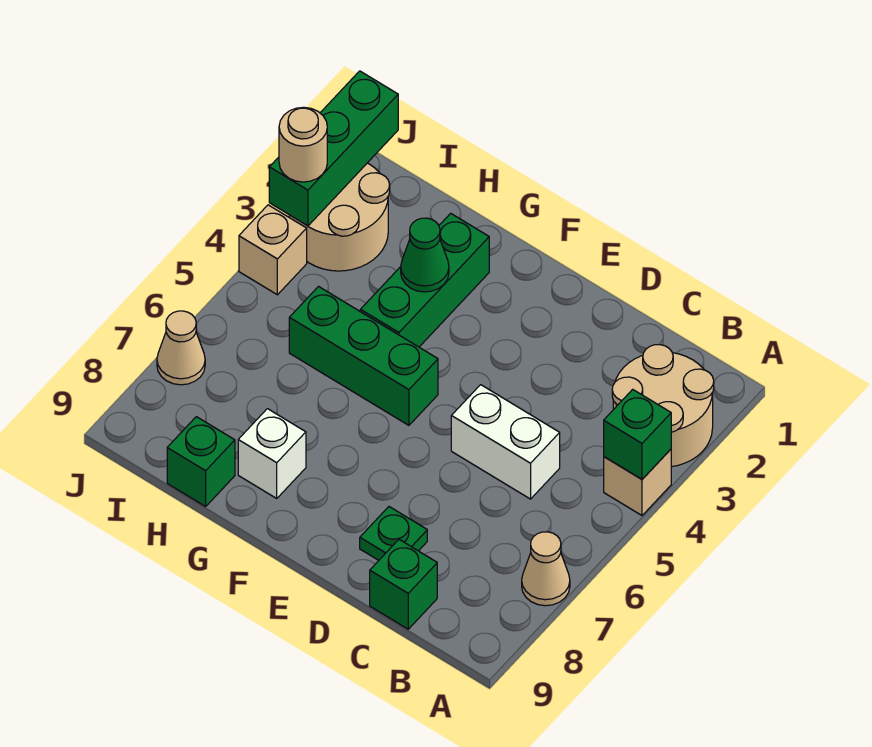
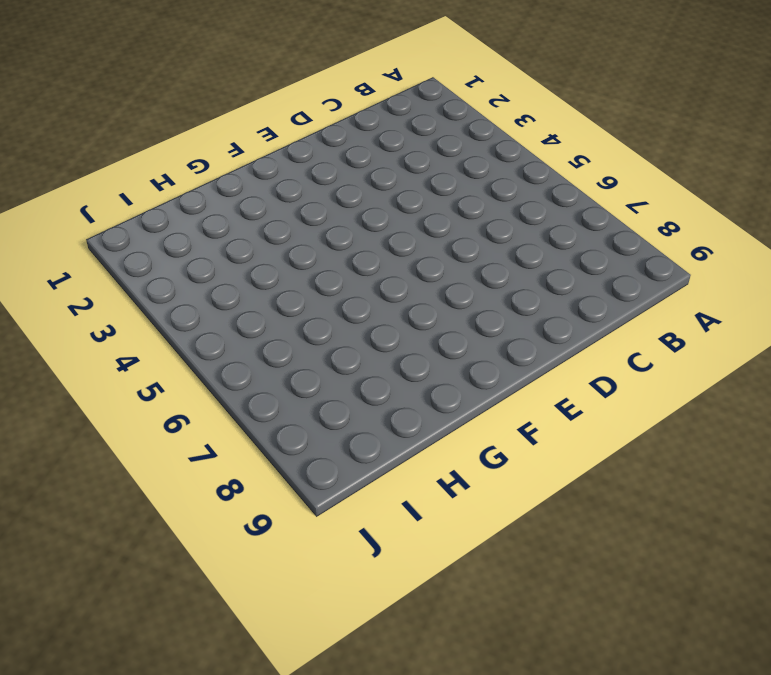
none -> tan round brick A2:B3 level 1
none -> tan brick A4 level 1
none -> tan cone A7 level 1

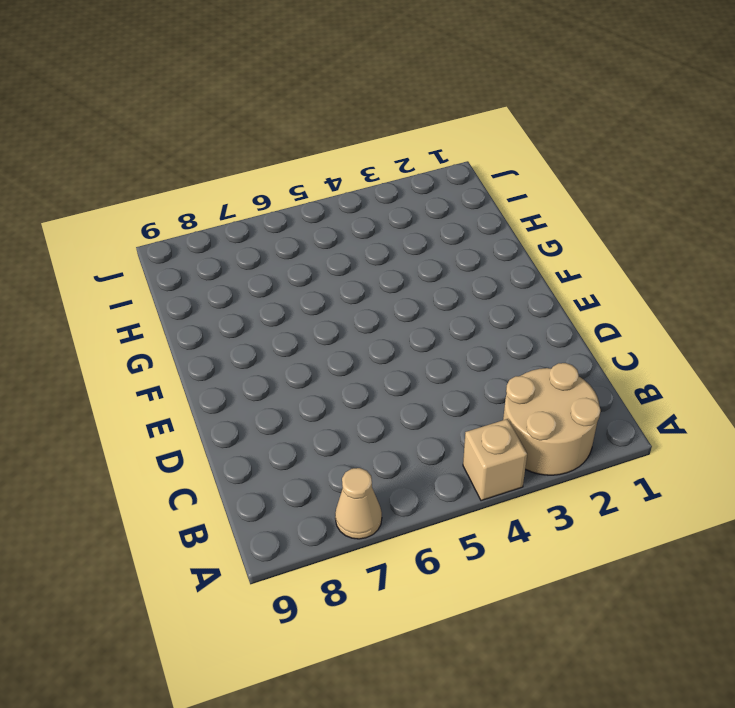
none -> white brick C5:D5 level 1
none -> green brick C9 level 1
none -> green plate D8 level 1

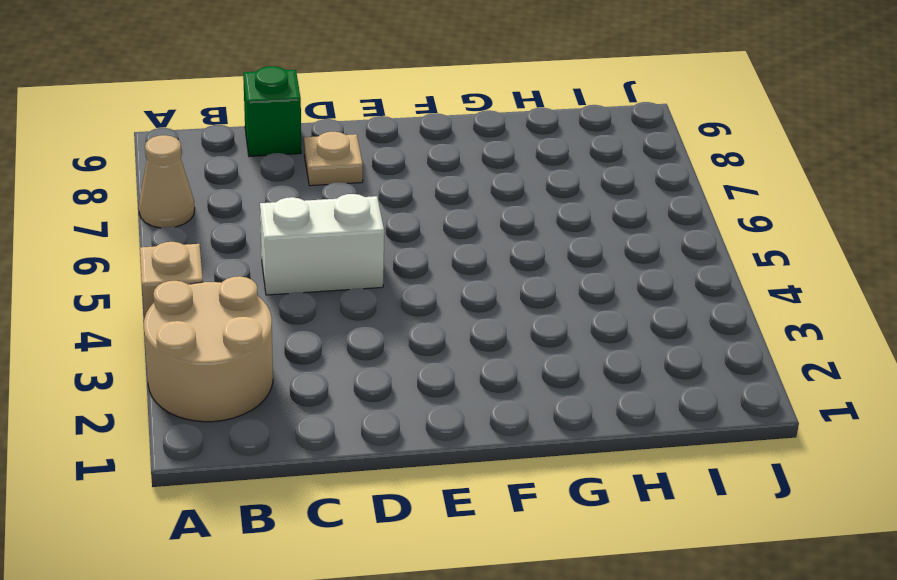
tan plate D8 level 1 -> green plate D8 level 1
none -> green brick F5:H5 level 1
none -> green brick G2:G4 level 1
none -> white brick G8 level 1

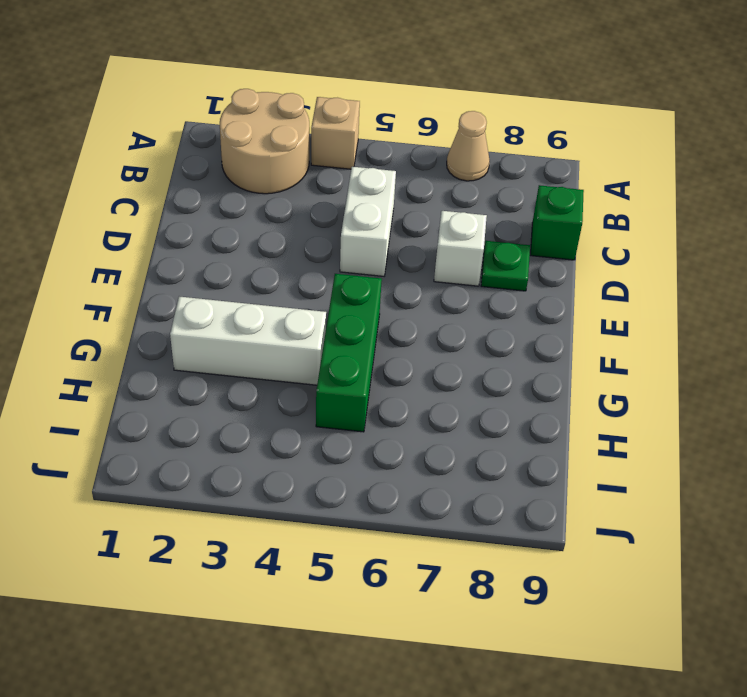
white brick D7 level 1 -> white brick G8 level 1
white brick G2:G4 level 1 -> green brick G2:G4 level 1
none -> green brick H9 level 1
none -> tan round brick I2:J3 level 1
none -> tan brick J4 level 1

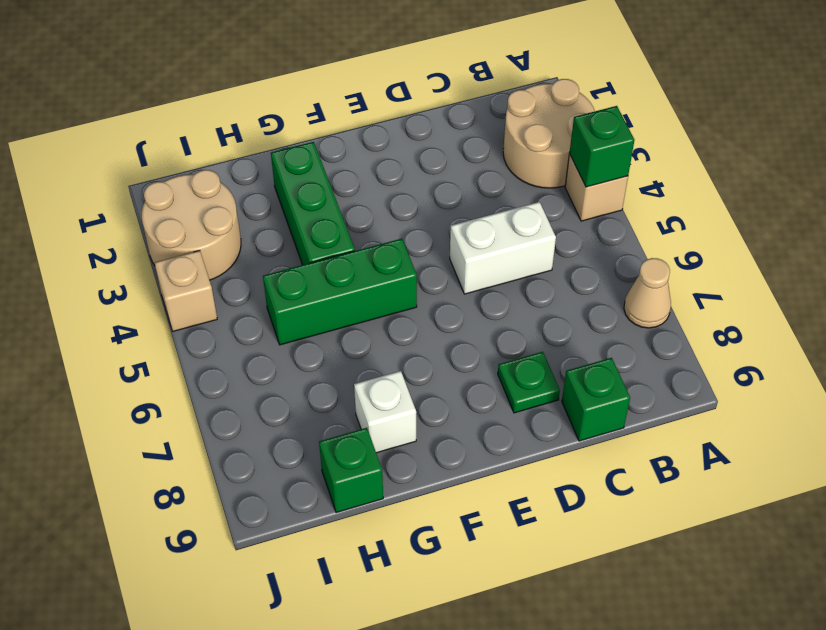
none -> tan cone J7 level 1
none -> green cone G3 level 2
none -> green brick J1:J3 level 2

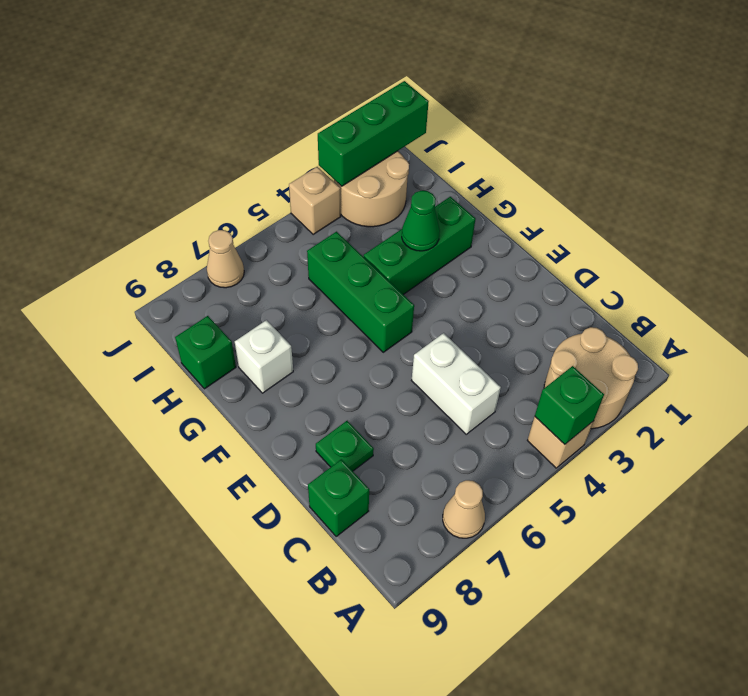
none -> tan round brick J3 level 3

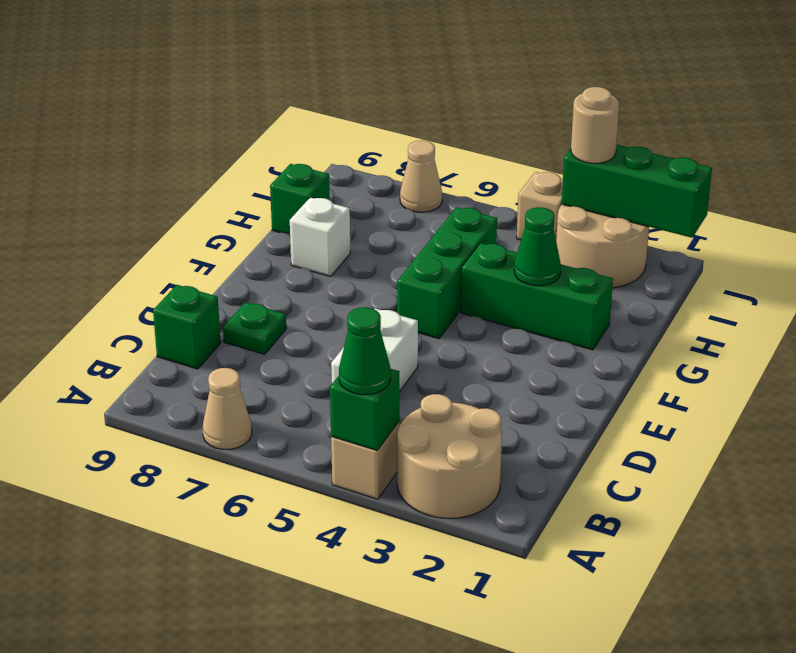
green cone A4 level 3 -> none

